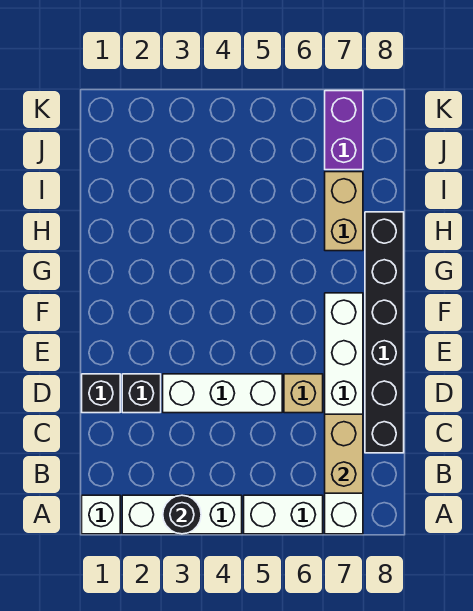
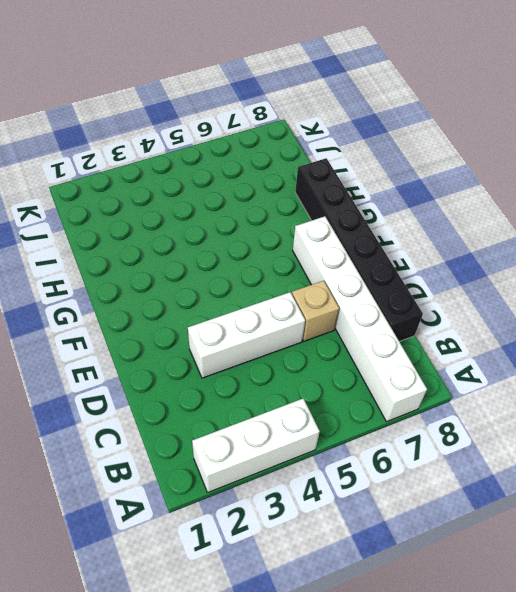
none -> white brick A1 level 1
none -> white brick A5:A6 level 1
none -> black brick D1 level 1

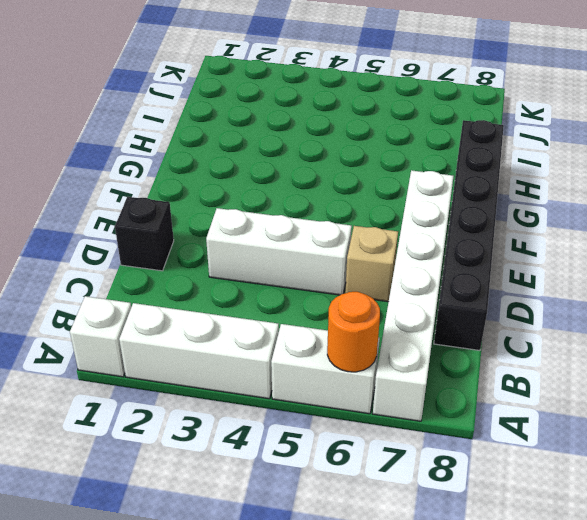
orange round brick A6 level 2 -> none
none -> black brick D2 level 1
none -> tan brick H7:I7 level 1
none -> purple brick J7:K7 level 1

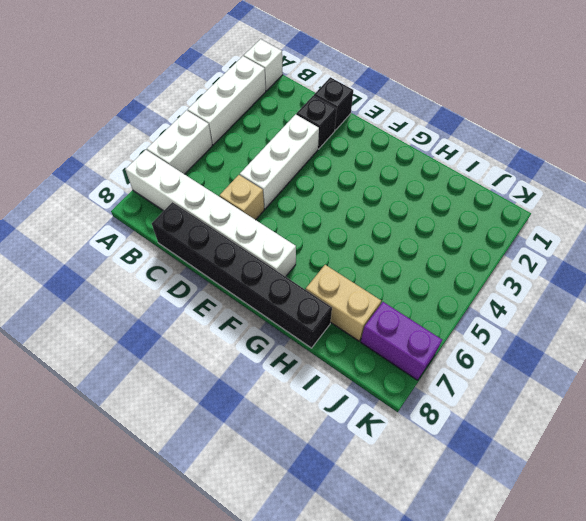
none -> black round brick A3 level 2
none -> tan brick B7:C7 level 2

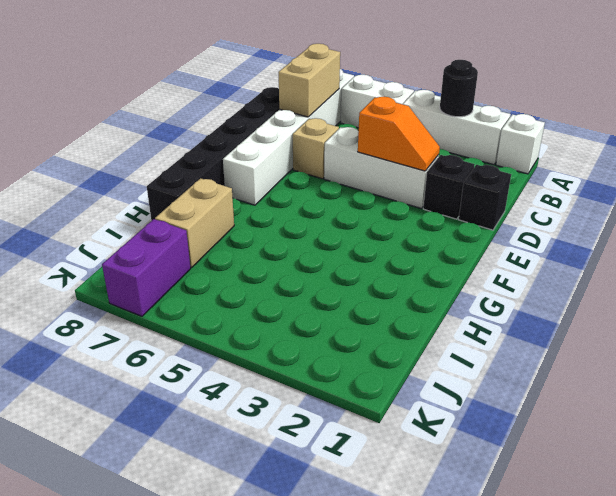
orange slope D3:D4 level 2 top 4 -> none

